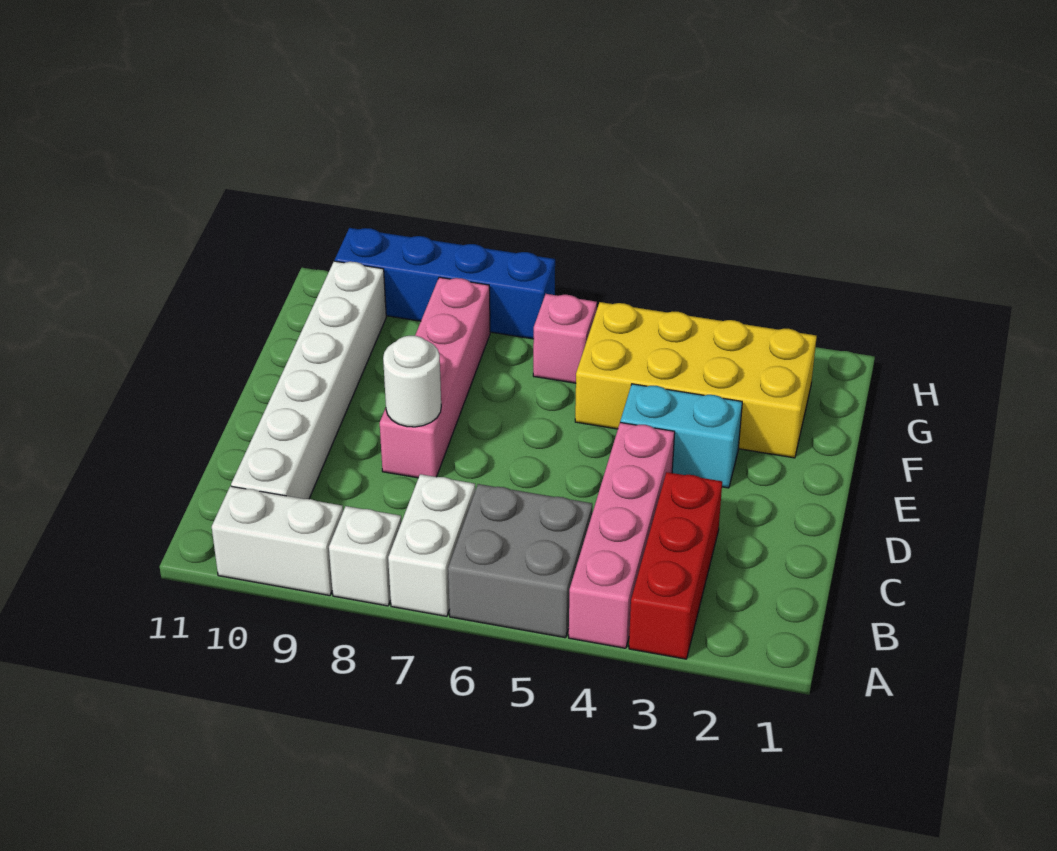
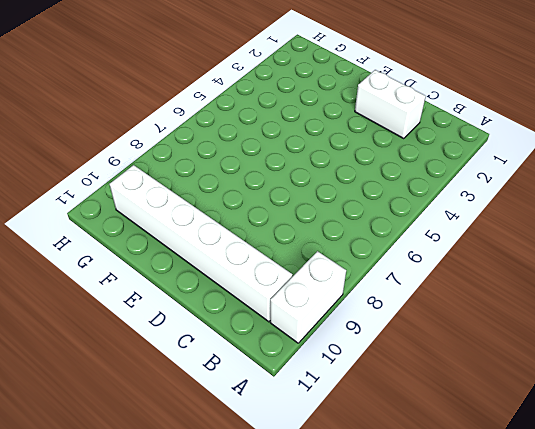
white brick C2:D2 level 1 -> white brick A7:B7 level 1
none -> red brick A3:C3 level 1
none -> pink brick A4:D4 level 1
none -> grey brick A5:B6 level 1

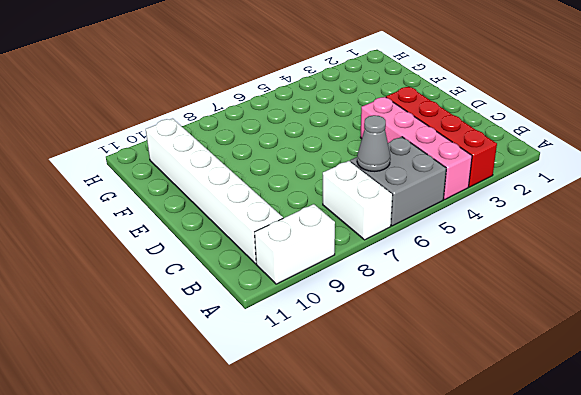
red brick A3:D3 level 1 -> red brick A3:C3 level 1
grey cone B6 level 2 -> none
none -> white brick A8 level 1
none -> pink brick D8:G8 level 1
none -> cyan brick E3:E4 level 1

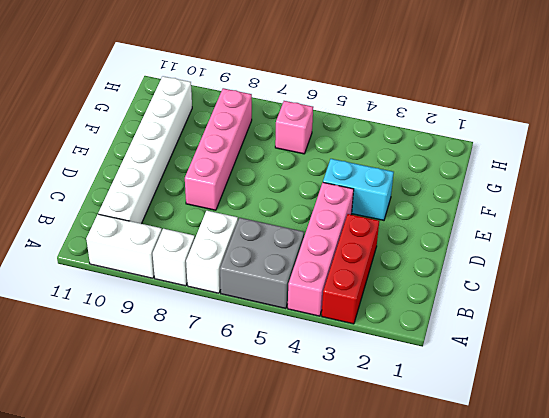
none -> yellow brick F2:G5 level 1
none -> blue brick H7:H10 level 1
none -> white round brick D8 level 2

